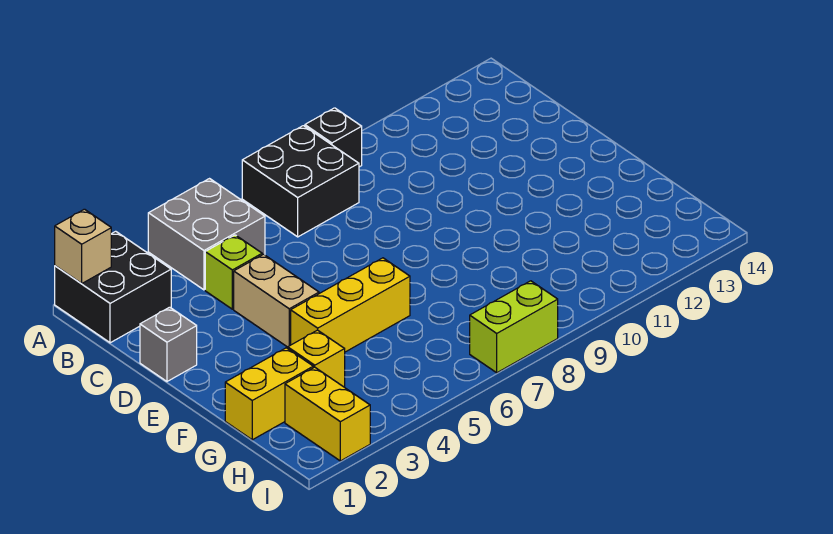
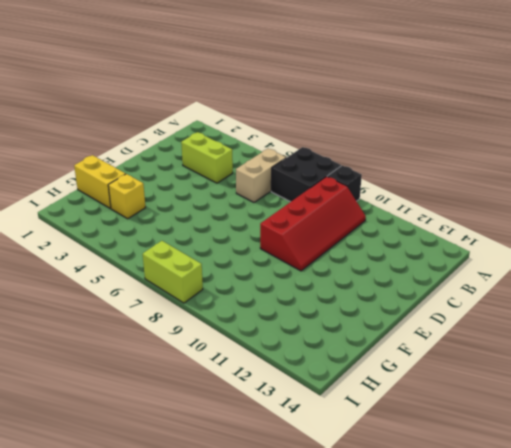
tan brick B6:C6 level 1 -> tan brick D4:E4 level 1
red slope B9:E10 level 1 top 9 -> none
lime brick C3:C4 level 1 -> lime brick C4 level 1
none -> black brick A1:B2 level 1
none -> grey brick A4:B5 level 1
none -> grey brick D1 level 1

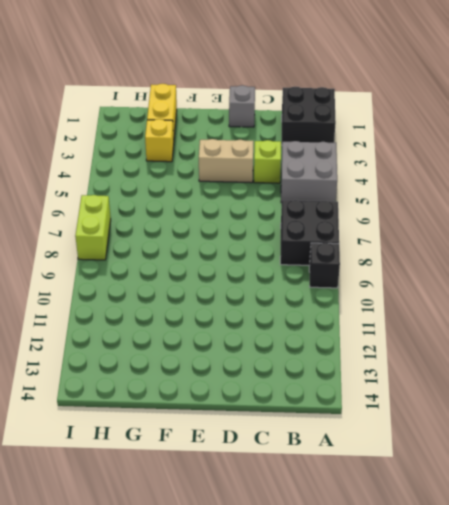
none -> yellow brick F4:F6 level 1
none -> yellow brick H2:I2 level 1
none -> tan brick A1 level 2

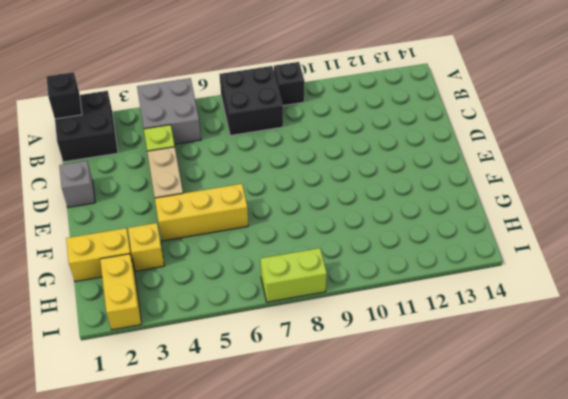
black brick A1 level 2 -> tan brick A1 level 2

